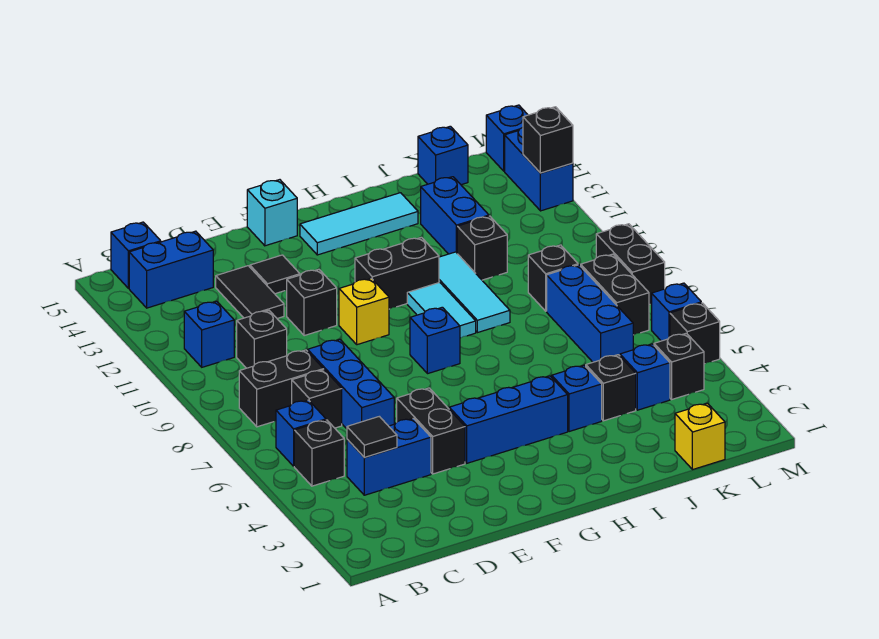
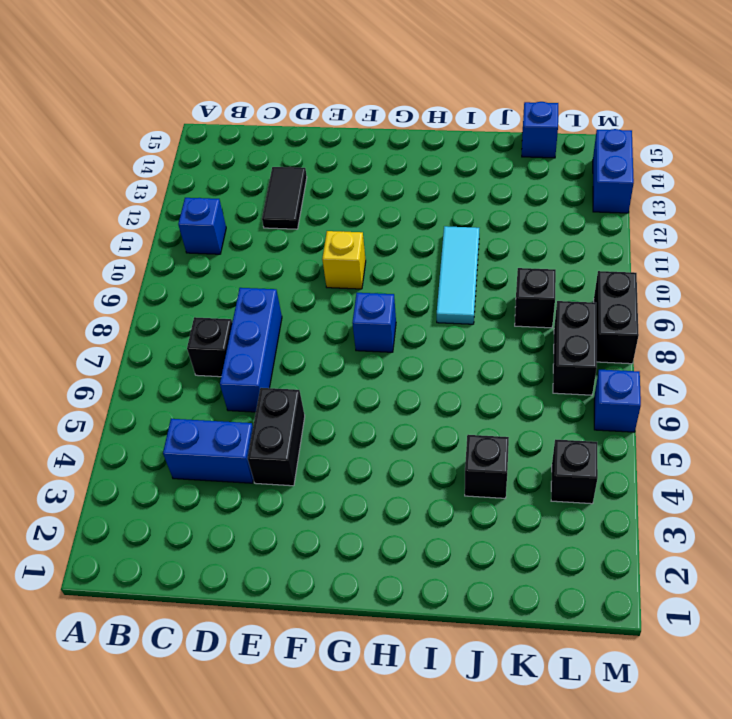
none -> black brick B5 level 1
none -> blue brick B6 level 1
none -> black brick B8:C8 level 1
none -> blue brick B14:C14 level 1

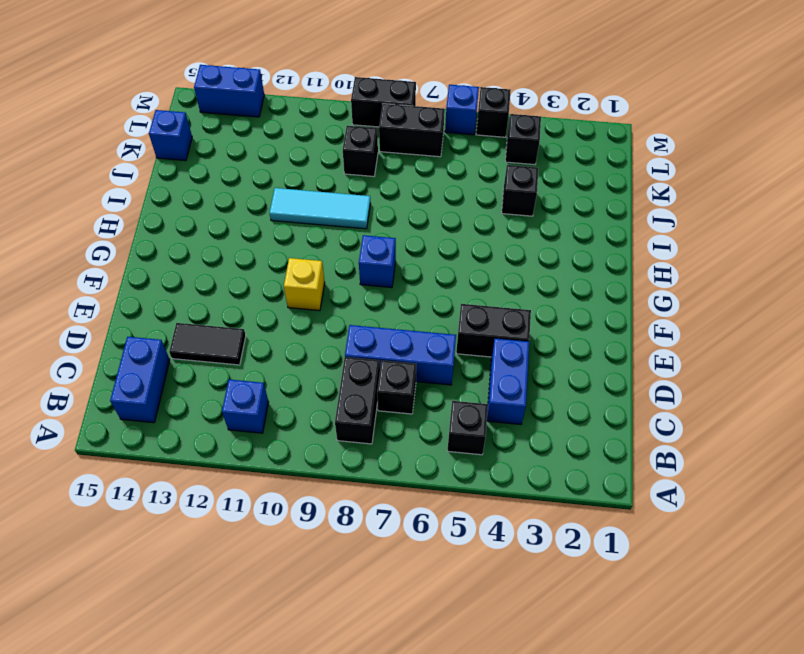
none -> blue brick B6 level 1
none -> blue brick B15 level 1
none -> black brick C10 level 1
none -> black brick E11 level 1

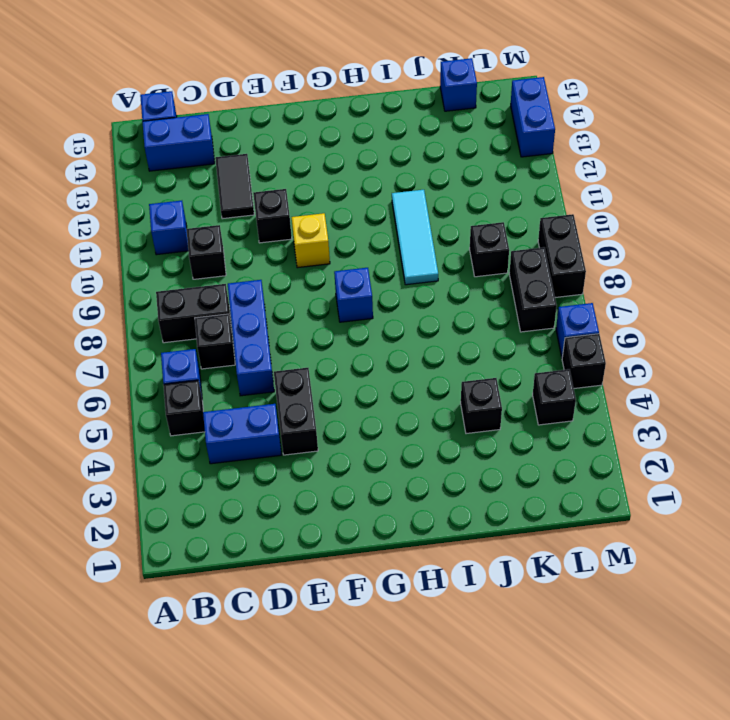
none -> black tile E13 level 1
none -> blue brick F4:H4 level 1
none -> cyan brick F15 level 1
none -> black brick G11:H11 level 1

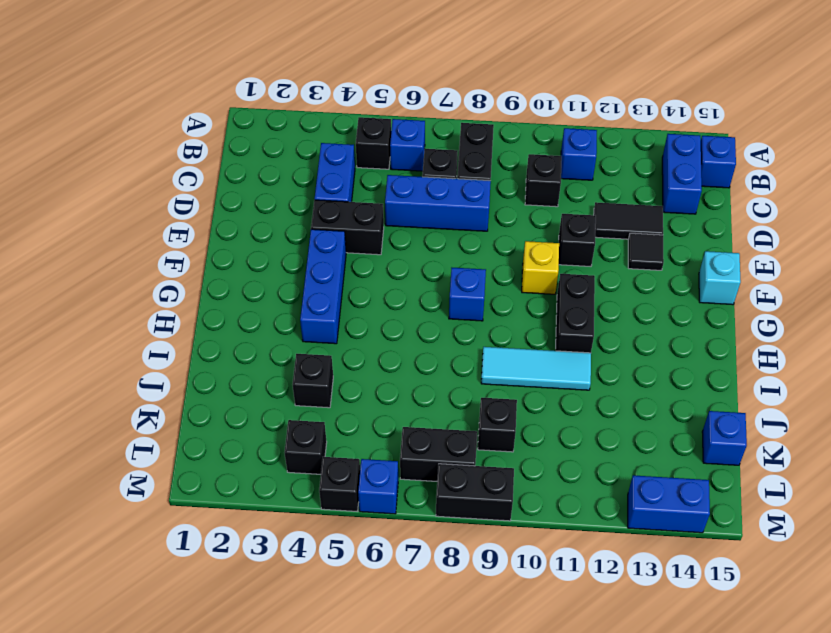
none -> cyan tile G14:I14 level 1
none -> cyan tile H9:H10 level 1
none -> blue brick I4 level 1
none -> black brick J11 level 1

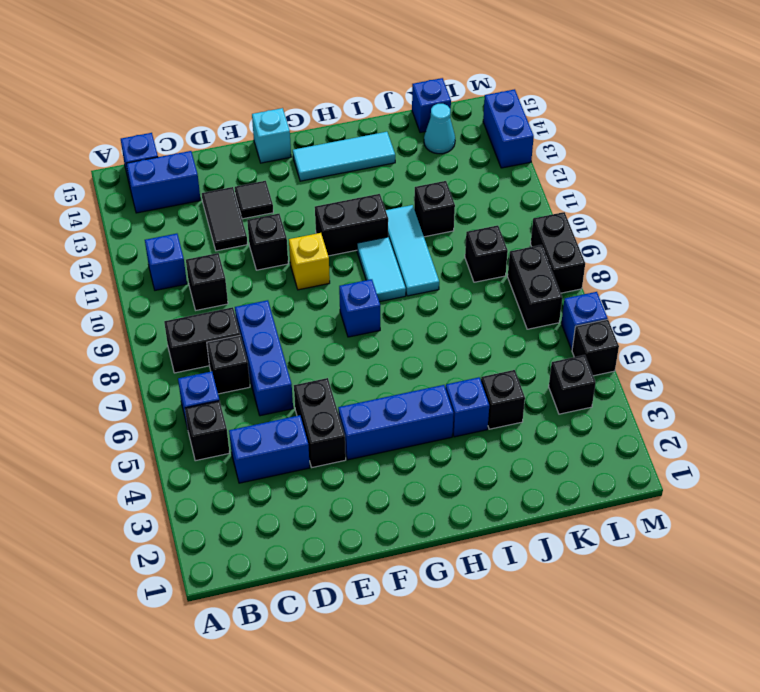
cyan cone K14 level 1 -> none
none -> blue brick J12:J13 level 1
none -> yellow brick K1 level 1
none -> blue brick K4 level 1
none -> blue brick K6:K8 level 1

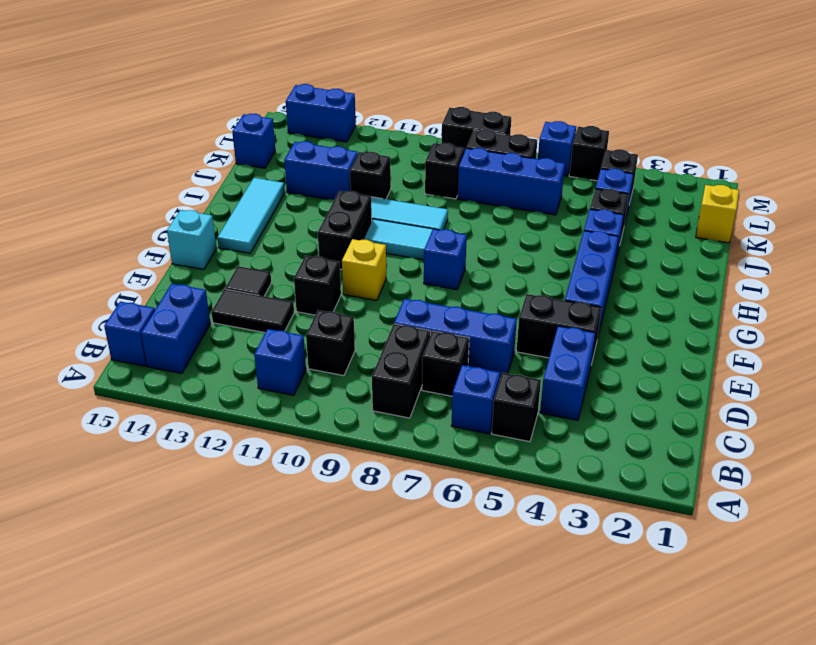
none -> blue brick M15 level 1
none -> black tile C4 level 2
none -> black brick M13 level 2

